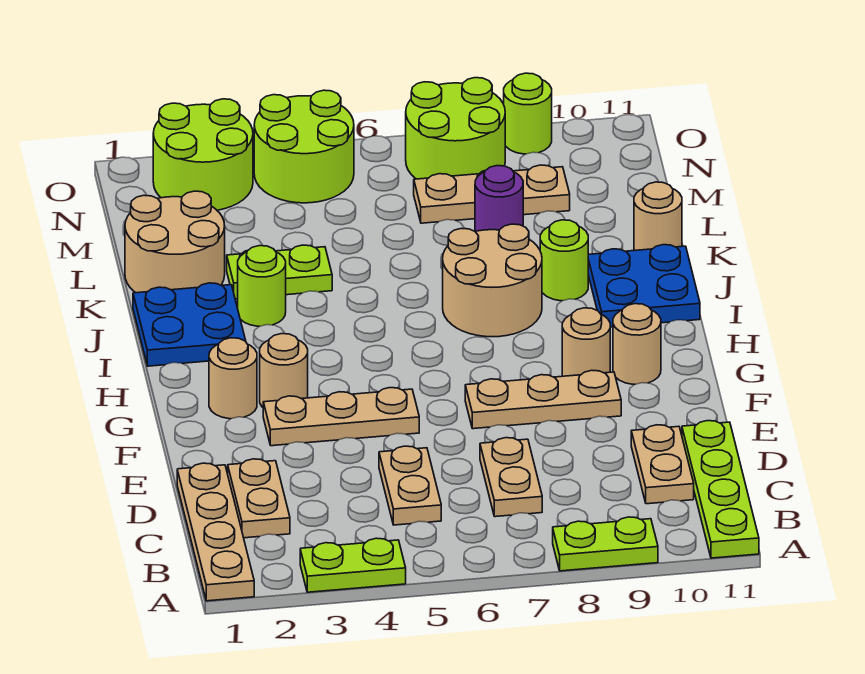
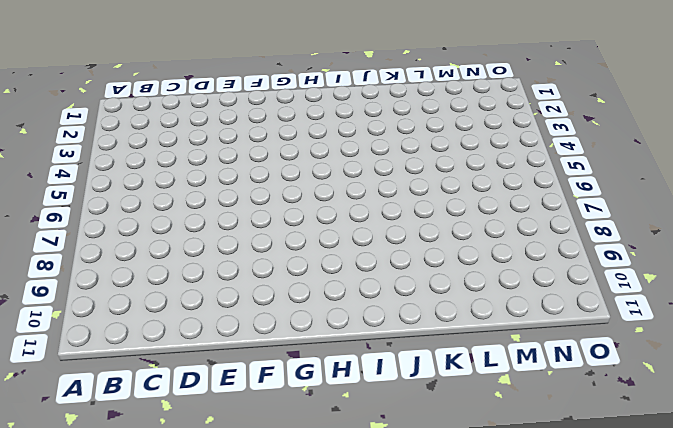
none -> tan plate A1:D1 level 1
none -> lime plate A3:A4 level 1
none -> lime plate A8:A9 level 1

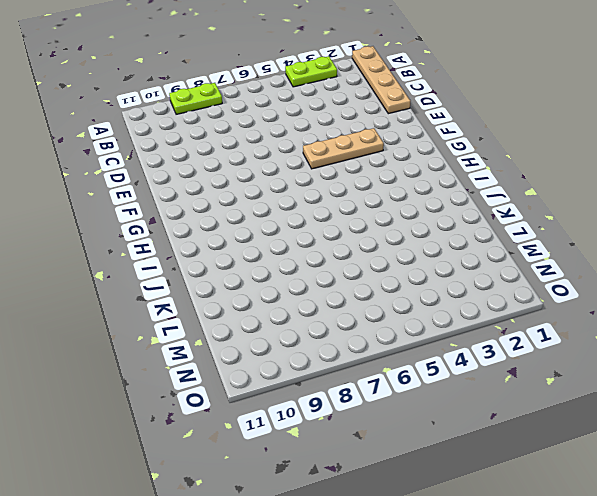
none -> lime plate A11:D11 level 1
none -> tan plate C2:D2 level 1
none -> tan plate C5:D5 level 1

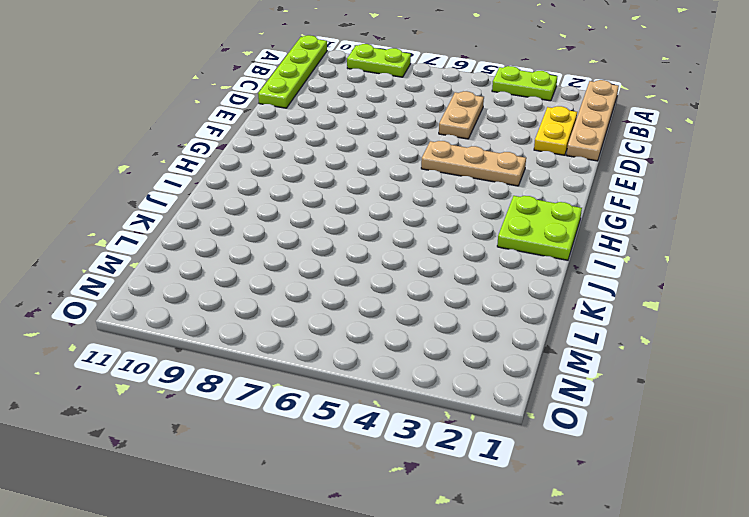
yellow plate C2:D2 level 1 -> tan plate C2:D2 level 1
lime plate H1:I2 level 1 -> blue plate I1:J2 level 1
none -> tan plate C7:D7 level 1
none -> tan plate C10:D10 level 1
none -> tan plate F7:F9 level 1

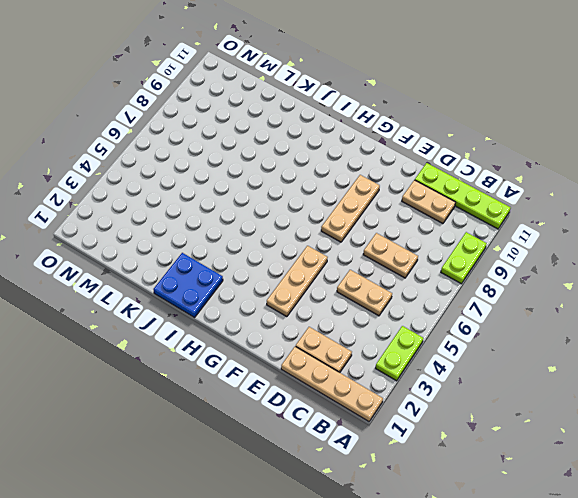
none -> tan round brick G2 level 1
none -> tan round brick G3 level 1
none -> tan round brick G9 level 1

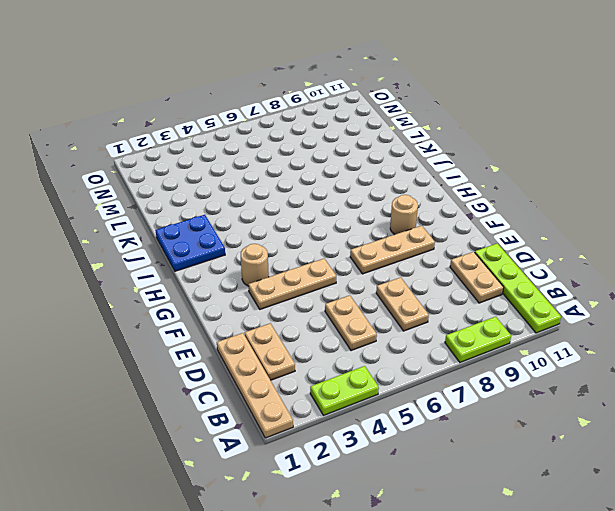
none -> tan round brick G2 level 1
none -> tan round brick G10 level 1
none -> tan round brick I7:J8 level 1

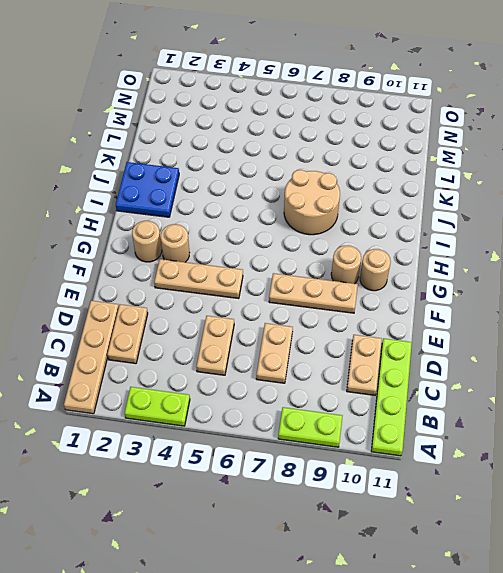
none -> blue plate I10:J11 level 1
none -> lime round brick J3 level 1
none -> lime round brick J9 level 1

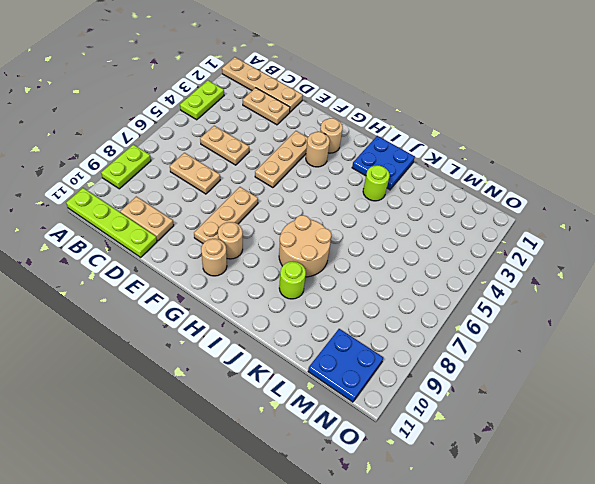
blue plate M10:N11 level 1 -> blue plate I10:J11 level 1
none -> tan round brick K1:L2 level 1
none -> lime plate K3:K4 level 1
none -> tan round brick K11 level 1

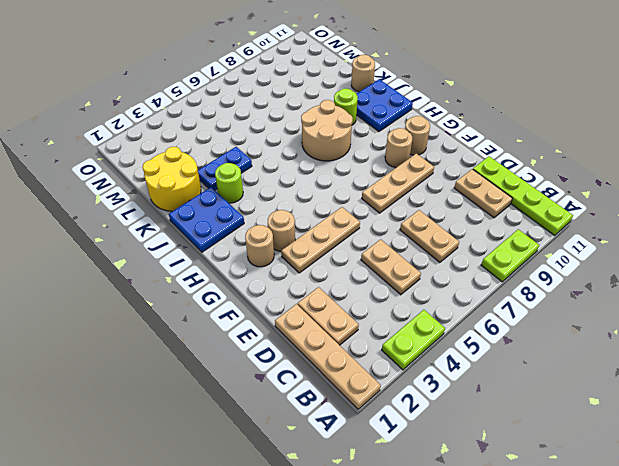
yellow round brick K1:L2 level 1 -> tan round brick K1:L2 level 1
blue plate K3:K4 level 1 -> lime plate K3:K4 level 1
none -> purple round brick L8 level 1
none -> tan plate M7:M9 level 1
none -> lime round brick N2:O3 level 1

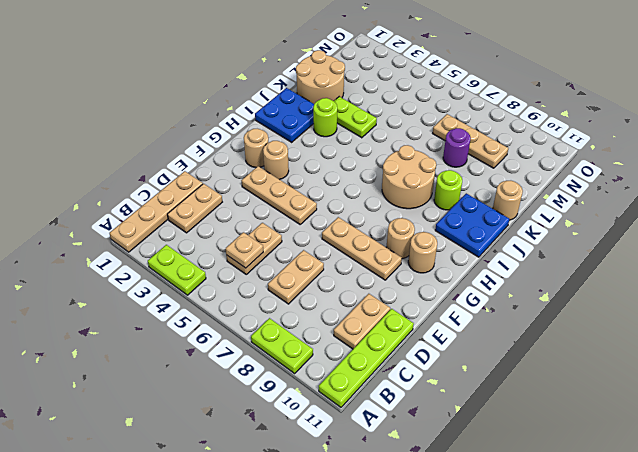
tan plate C5 level 2 -> none
none -> lime round brick N2:O3 level 1
none -> lime round brick N4:O5 level 1
none -> lime round brick N7:O8 level 1

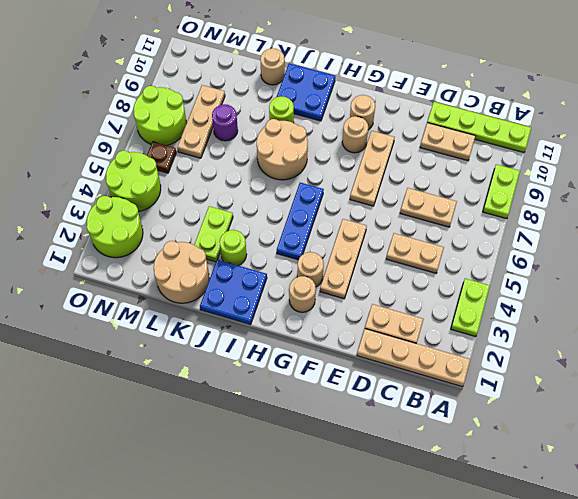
blue plate H4:H6 level 1 -> none
brown plate N6 level 1 -> none
none -> lime round brick O9 level 1

